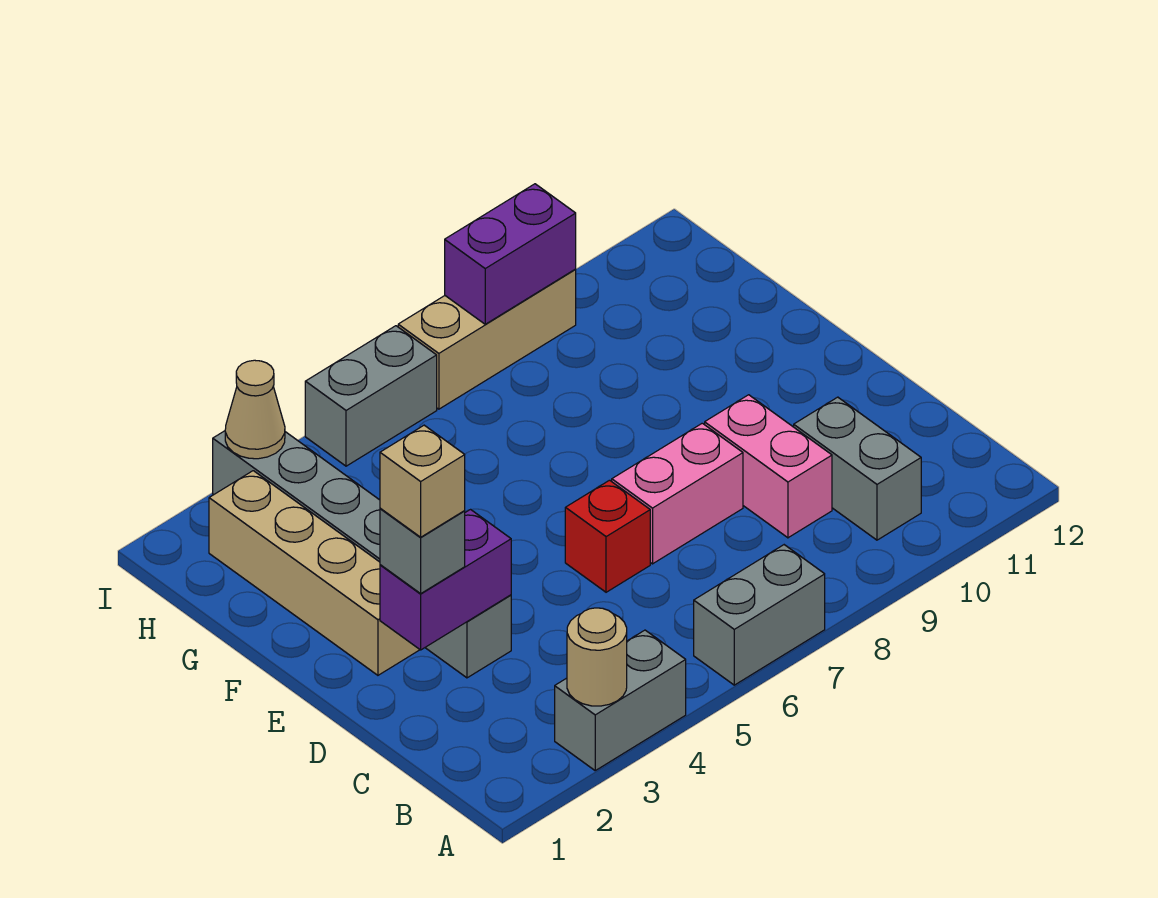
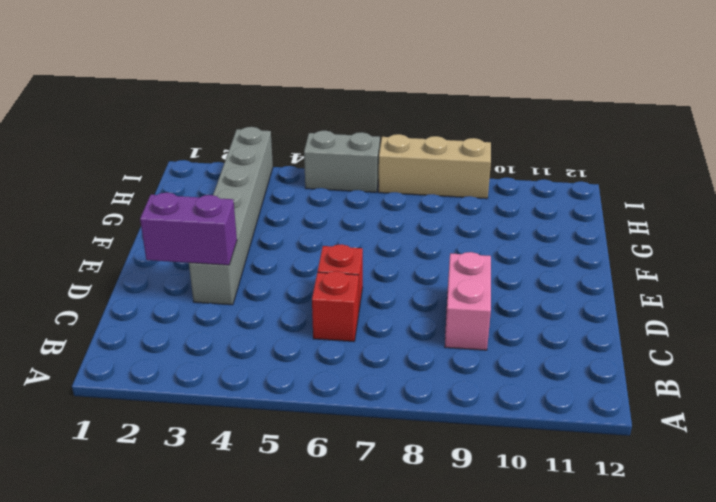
red brick C6 level 1 -> none
none -> grey brick A3:A4 level 1
none -> grey brick A6:A7 level 1
none -> grey brick B10:C10 level 1

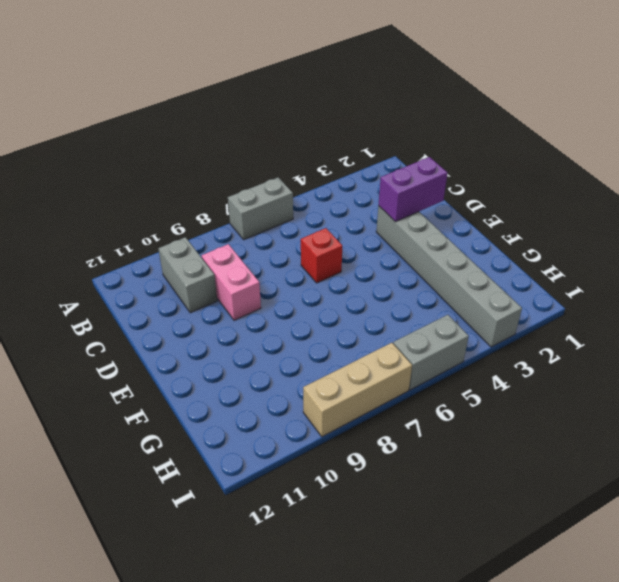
none -> grey brick A3:A4 level 1
none -> pink brick D7:D8 level 1
none -> tan brick E2:H2 level 1

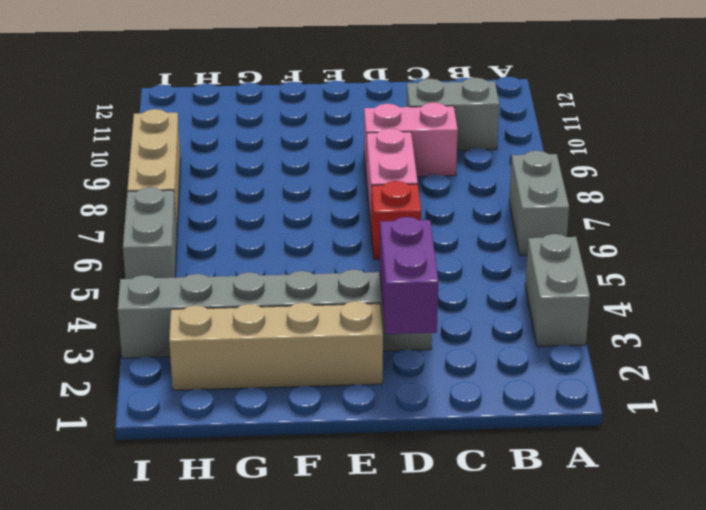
none -> tan round brick A3 level 2
none -> tan cone I3 level 2
none -> purple brick I8:I9 level 2

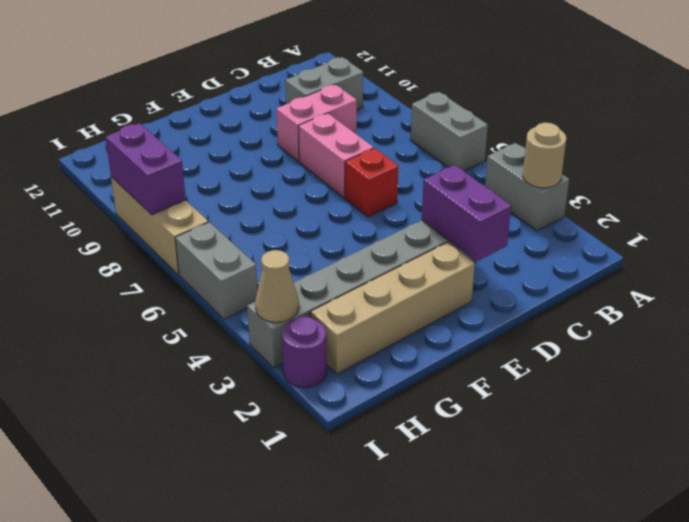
purple round brick I2 level 1 -> none
none -> grey brick D2 level 3
none -> tan brick D2 level 4

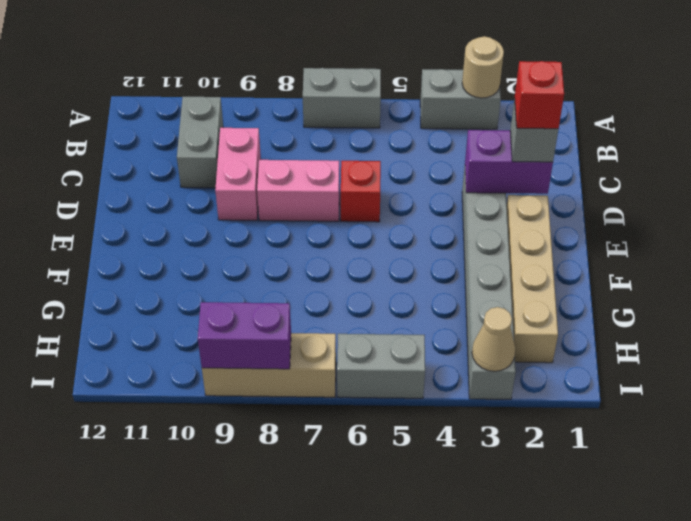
red brick D2 level 4 -> tan brick D2 level 4

